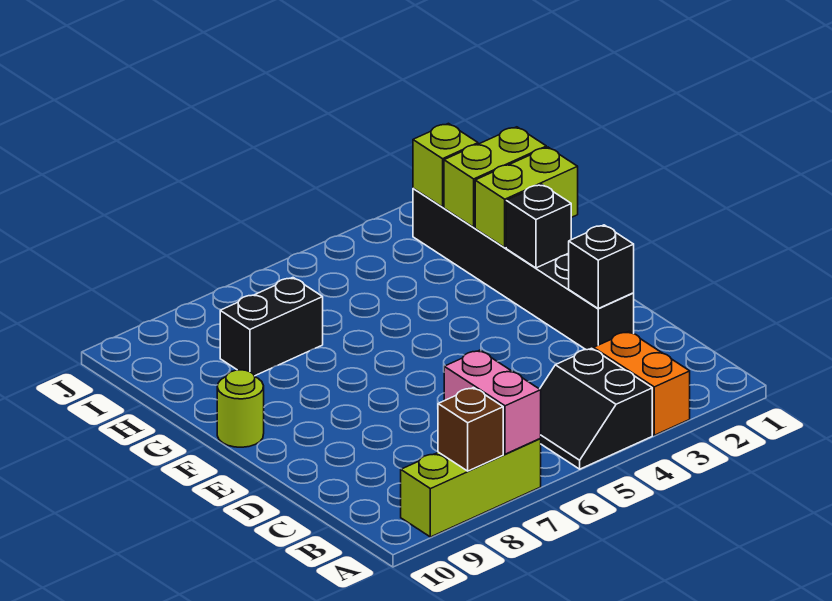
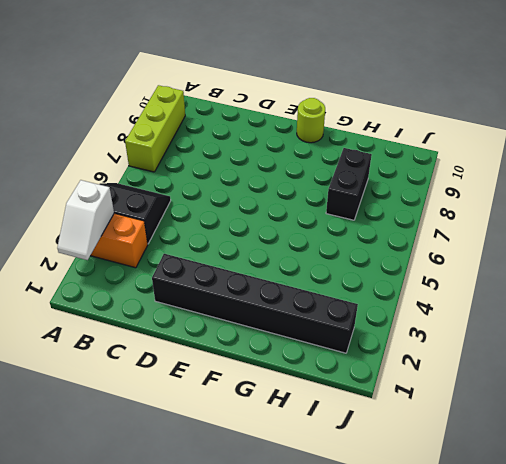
white slope A2:A3 level 2 top 3 -> none
none -> pink brick A7:B7 level 2
none -> brown brick A8 level 2
none -> black brick D2 level 2

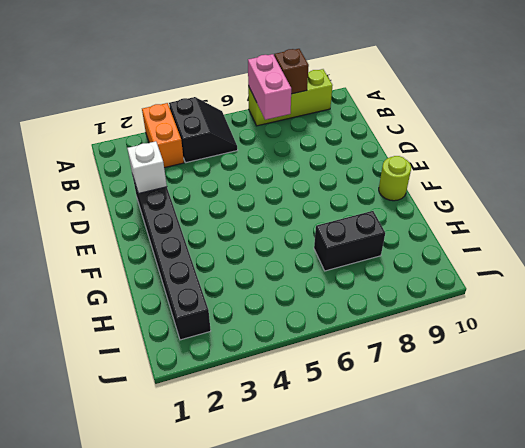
white brick D2 level 2 -> black brick D2 level 2
none -> black brick F2 level 2
none -> lime brick G1:G2 level 2
none -> lime brick H1:H2 level 2

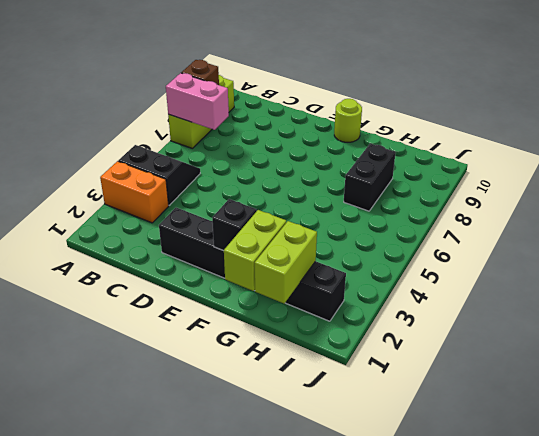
none -> black brick D2 level 2
none -> lime brick I2 level 2

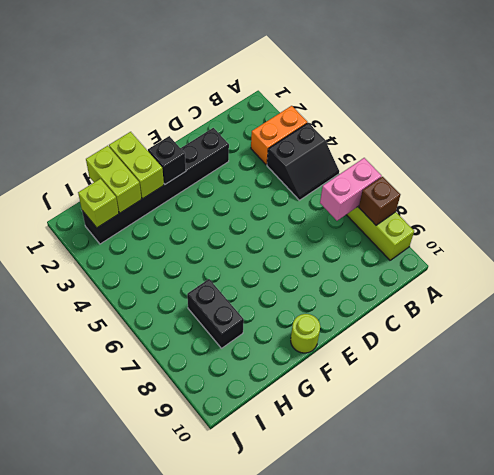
none -> black brick D2 level 2

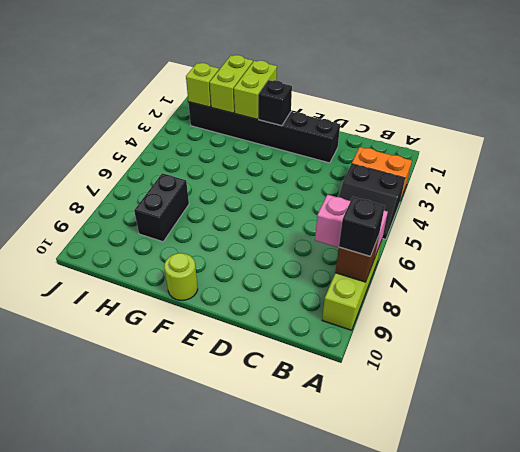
black brick A8 level 3 -> black brick D2 level 2

